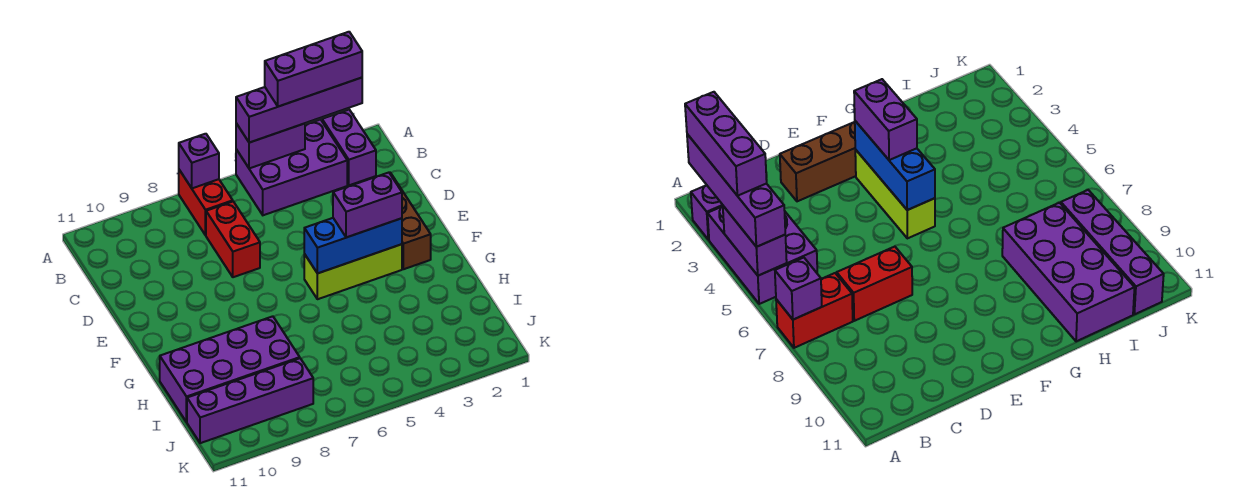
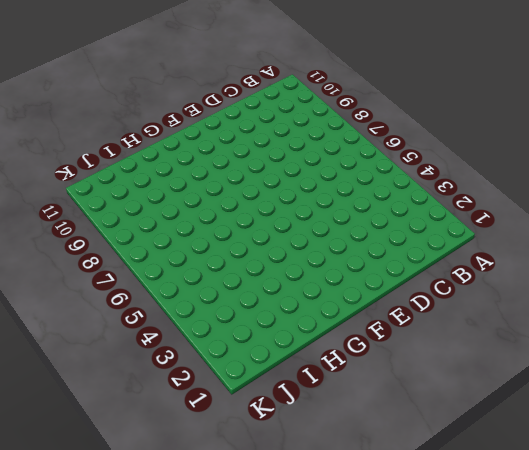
none -> purple brick A2:B2 level 1
none -> purple brick A3:B5 level 1
none -> red brick A7:B7 level 1

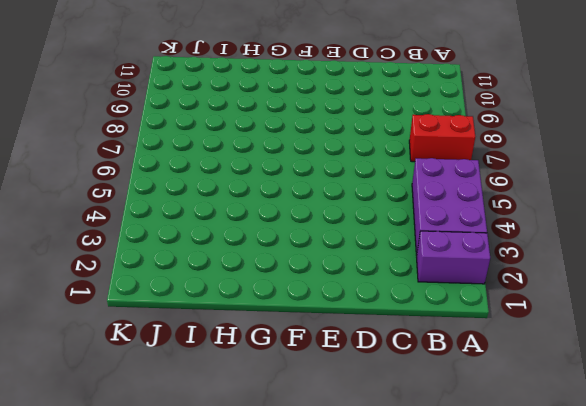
none -> red brick C7:D7 level 1
none -> brown brick D2:F2 level 1
none -> lime brick F3:F5 level 1

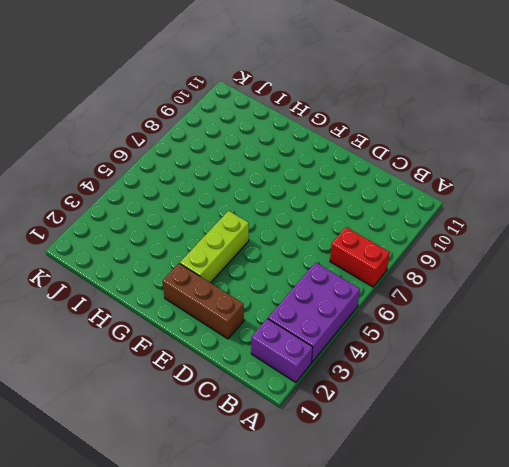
none -> red brick C7:D7 level 1
none -> purple brick H8:I11 level 1
none -> purple brick J8:J11 level 1

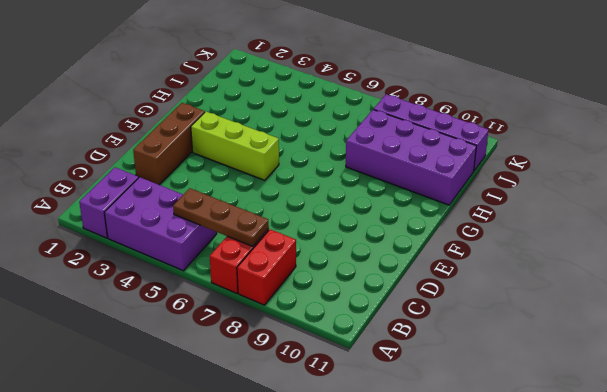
red brick A8:B8 level 1 -> red brick C7:D7 level 1
brown plate B5:B7 level 2 -> none
none -> purple brick A4:A5 level 2
none -> purple brick A7 level 2
none -> blue brick F3:F5 level 2

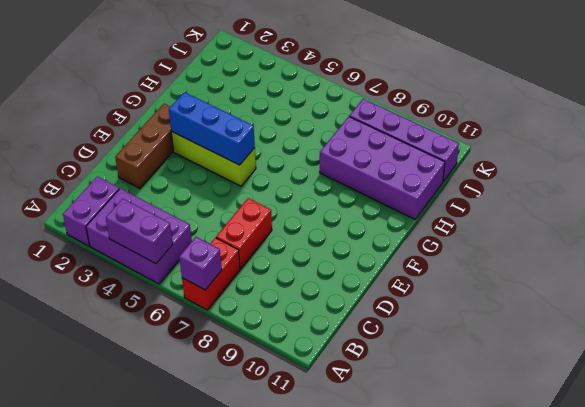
none -> purple brick A2:A5 level 3
none -> purple brick F3:F4 level 3
none -> purple brick A2:A4 level 4

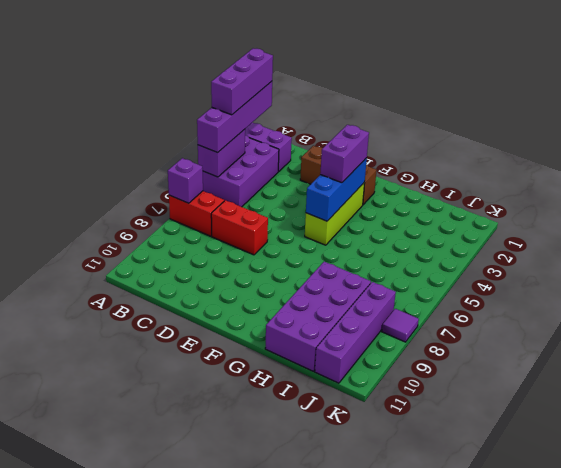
purple tile K8 level 1 -> none

